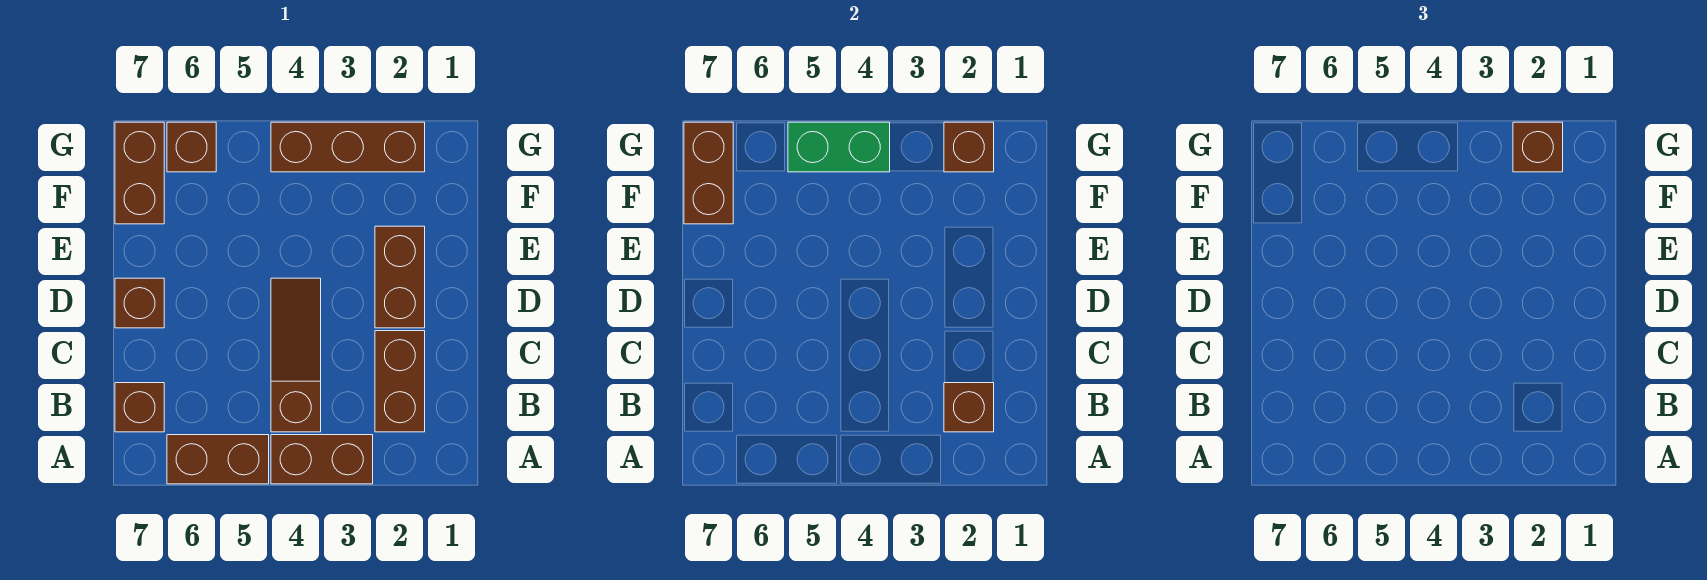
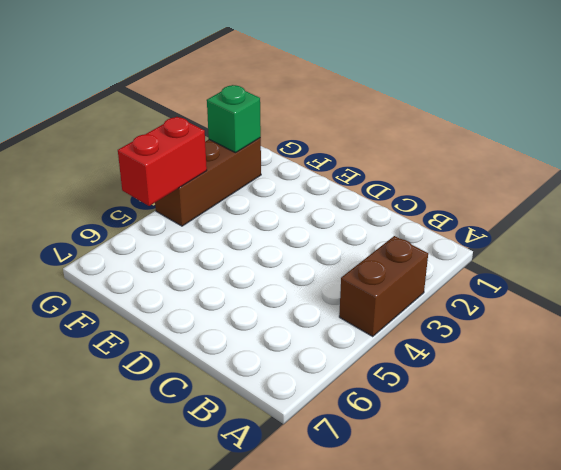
green brick G2 level 2 -> brown brick G2 level 2
red brick G4:G5 level 2 -> green brick G4:G5 level 2
none -> brown brick A5:A6 level 1
none -> brown brick B2:C2 level 1
none -> brown slope B4:D4 level 1 top B

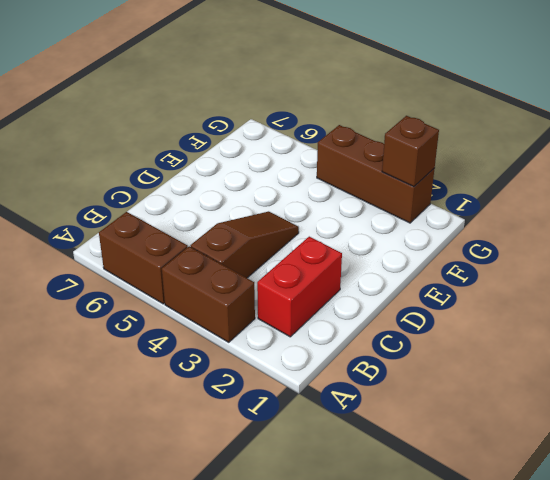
red brick B2:C2 level 1 -> brown brick B2:C2 level 1
none -> brown brick B7 level 1
none -> brown brick D2:E2 level 1
none -> brown brick D7 level 1

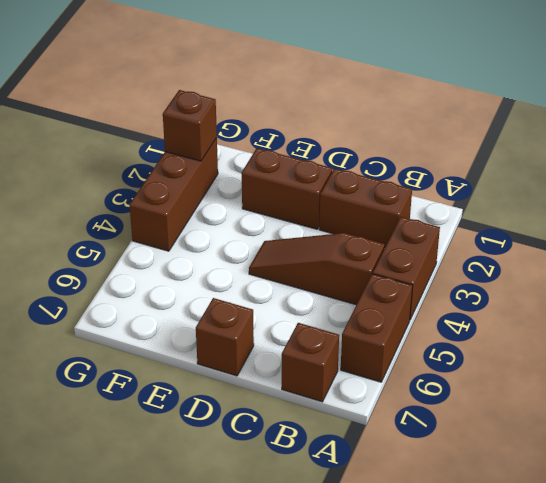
none -> brown brick F7:G7 level 1
none -> brown brick G6 level 1
none -> brown brick B2 level 2

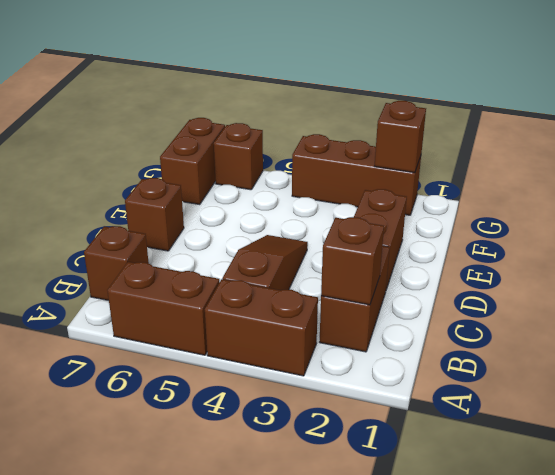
none -> brown brick F7:G7 level 2
none -> green brick G4:G5 level 2
none -> brown brick G2 level 3

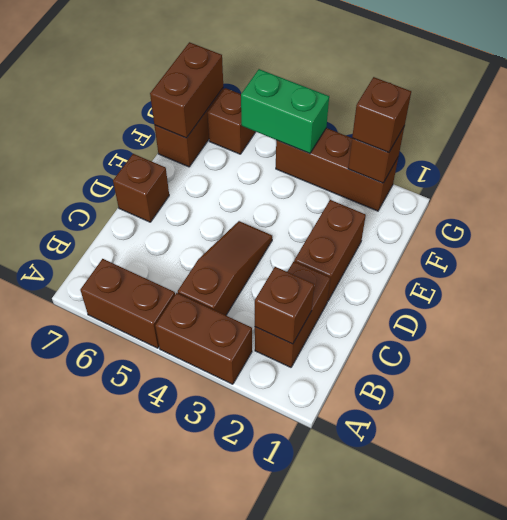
none -> brown brick B7 level 1

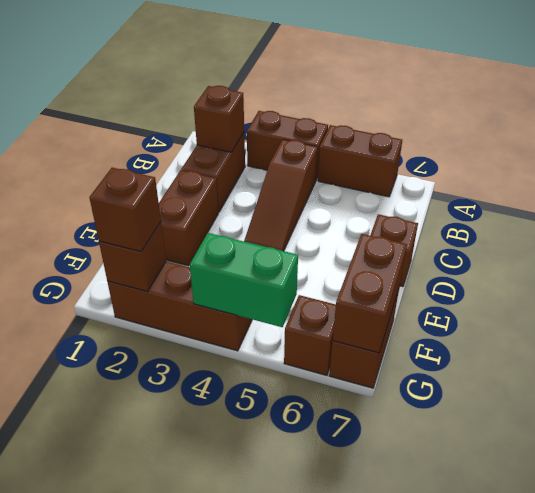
none -> brown brick B7 level 1

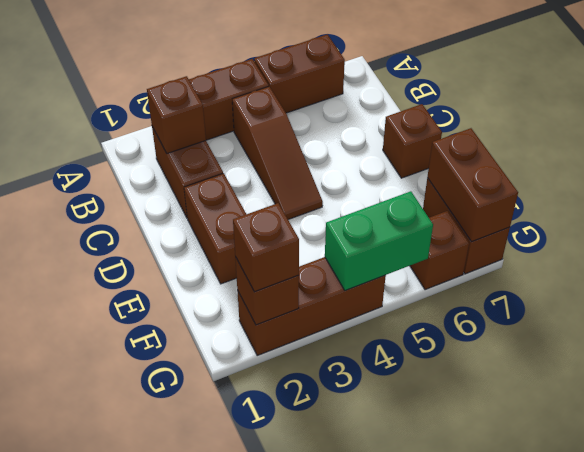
none -> brown brick B7 level 1

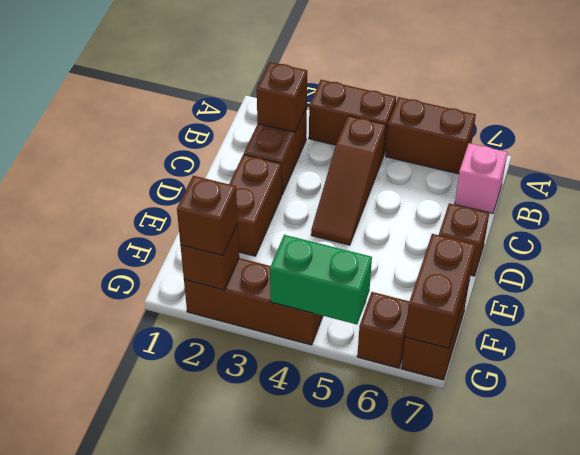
pink brick B7 level 1 -> brown brick B7 level 1

